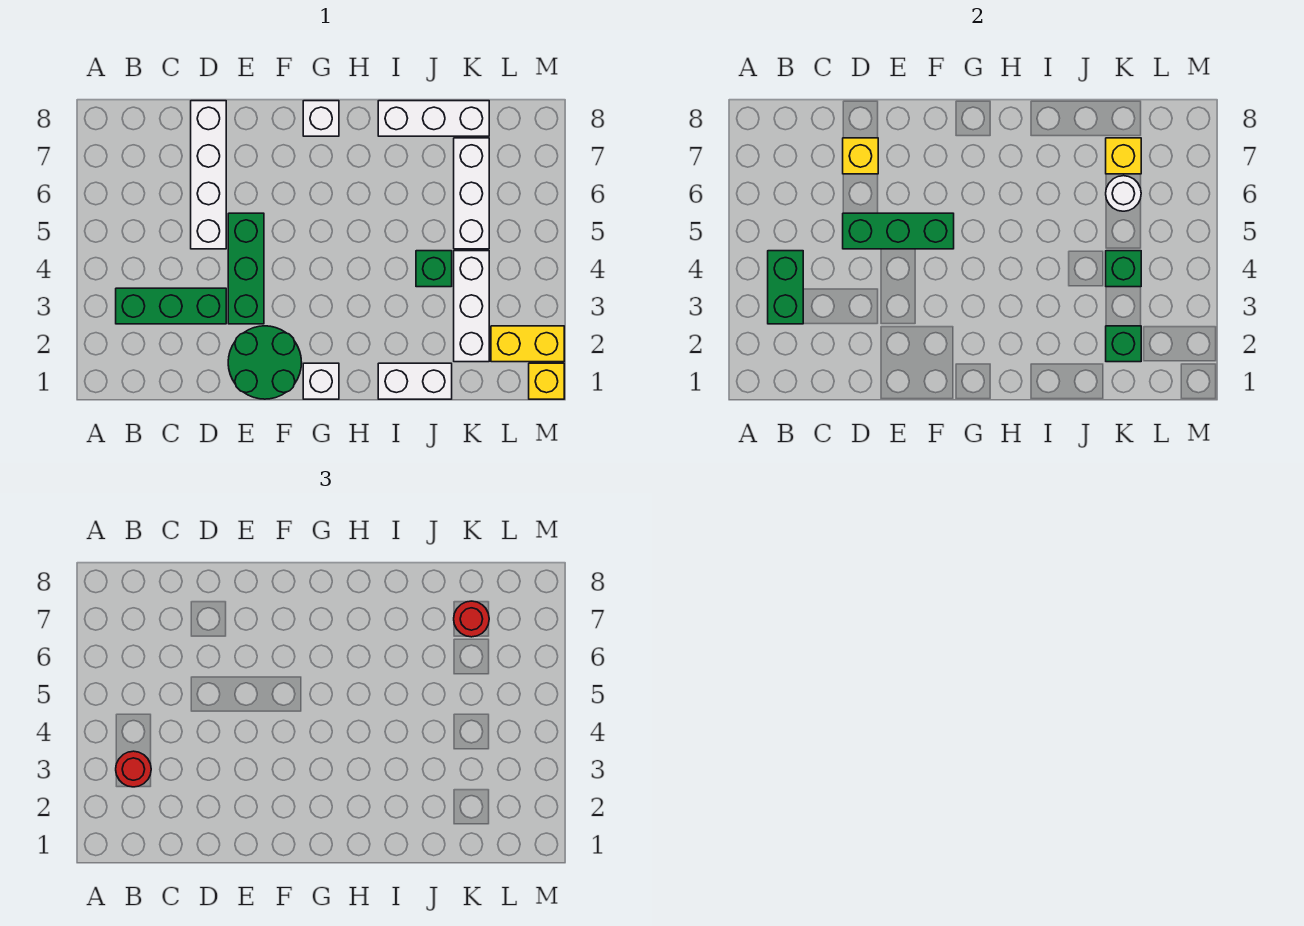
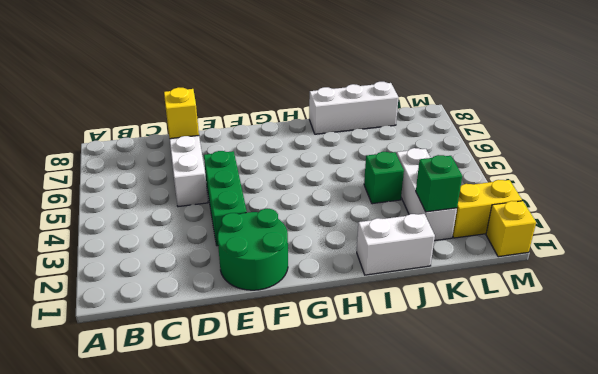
none -> green brick B3:D3 level 1
none -> white brick G1 level 1
none -> white brick G8 level 1

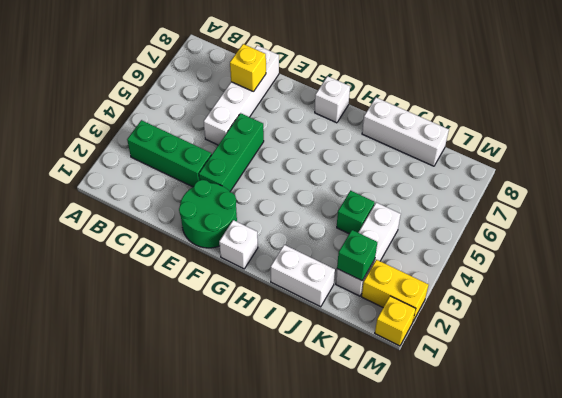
none -> white brick K5:K7 level 1
none -> green brick B3:B4 level 2
none -> green brick D5:F5 level 2

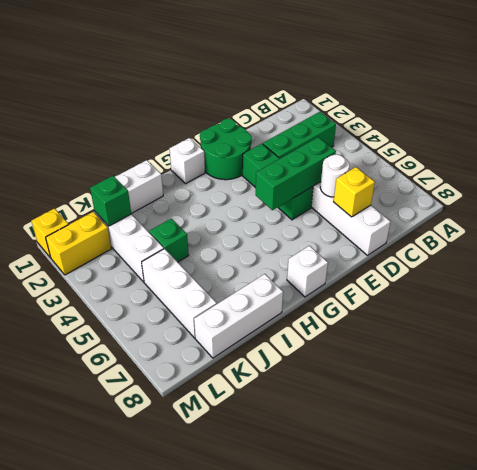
white round brick D6 level 2 -> white round brick K6 level 2
none -> green brick B3:B4 level 2
none -> green brick K4 level 2
none -> yellow brick K7 level 2

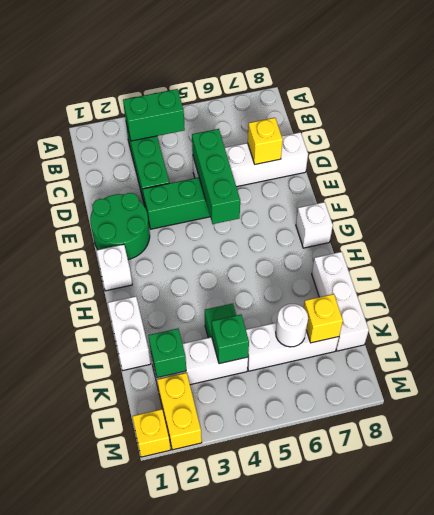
none -> red round brick B3 level 3
none -> red round brick K7 level 3

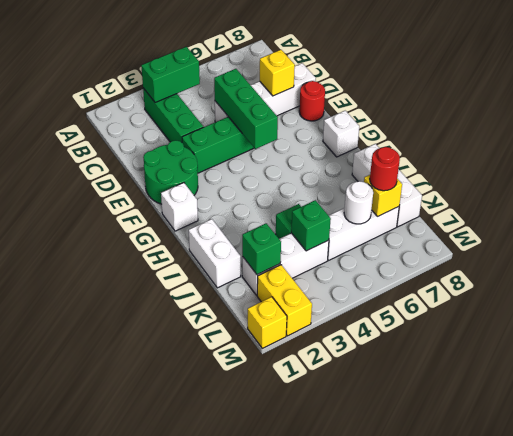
red round brick E8 level 1 -> red round brick B3 level 3

